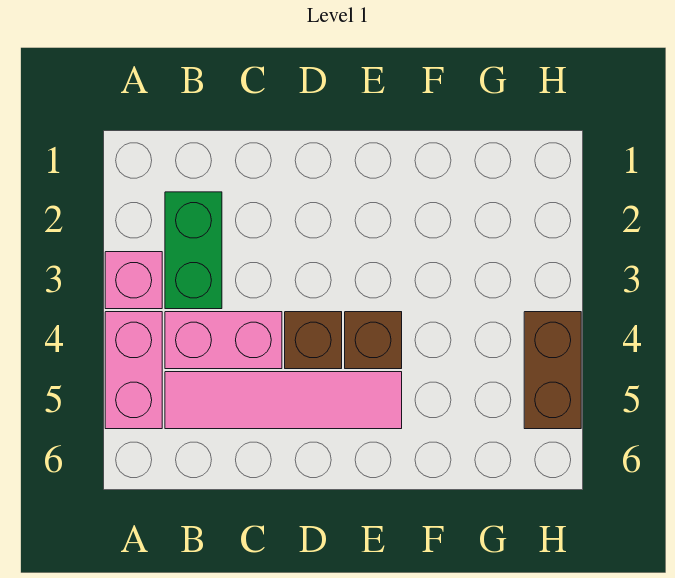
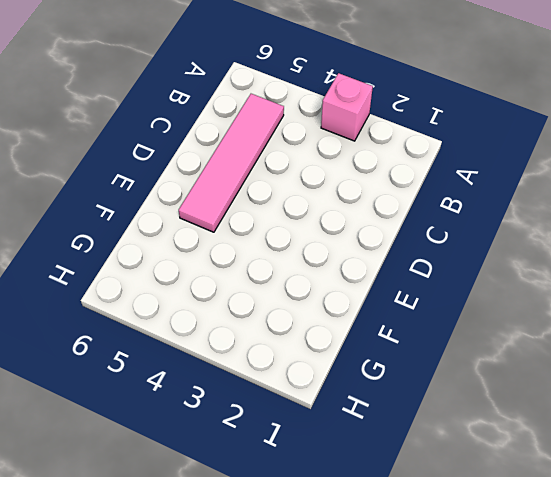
none -> pink brick A4:A5 level 1
none -> green brick B2:B3 level 1

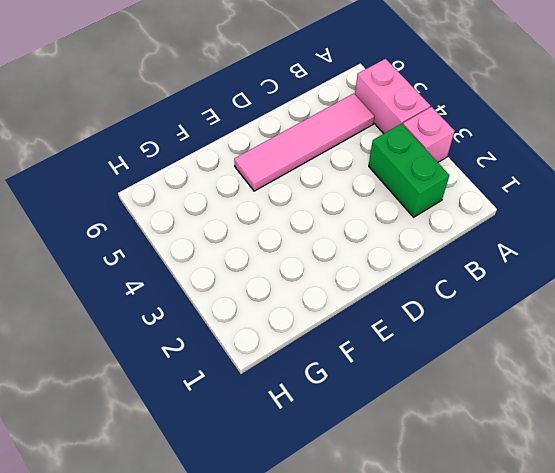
none -> pink brick B4:C4 level 1
none -> brown brick D4 level 1

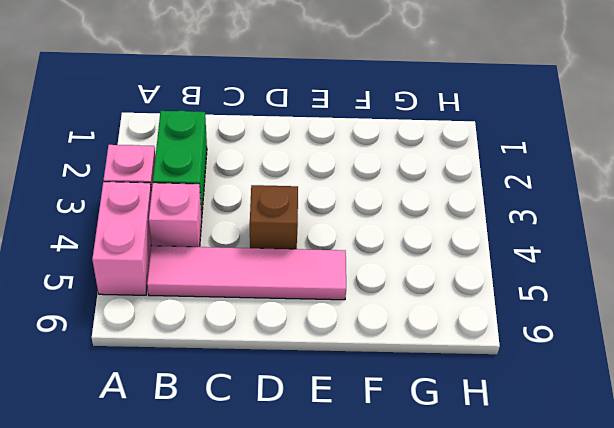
pink brick B4 level 1 -> pink brick B4:C4 level 1
none -> brown brick E4 level 1
none -> brown brick H4:H5 level 1

